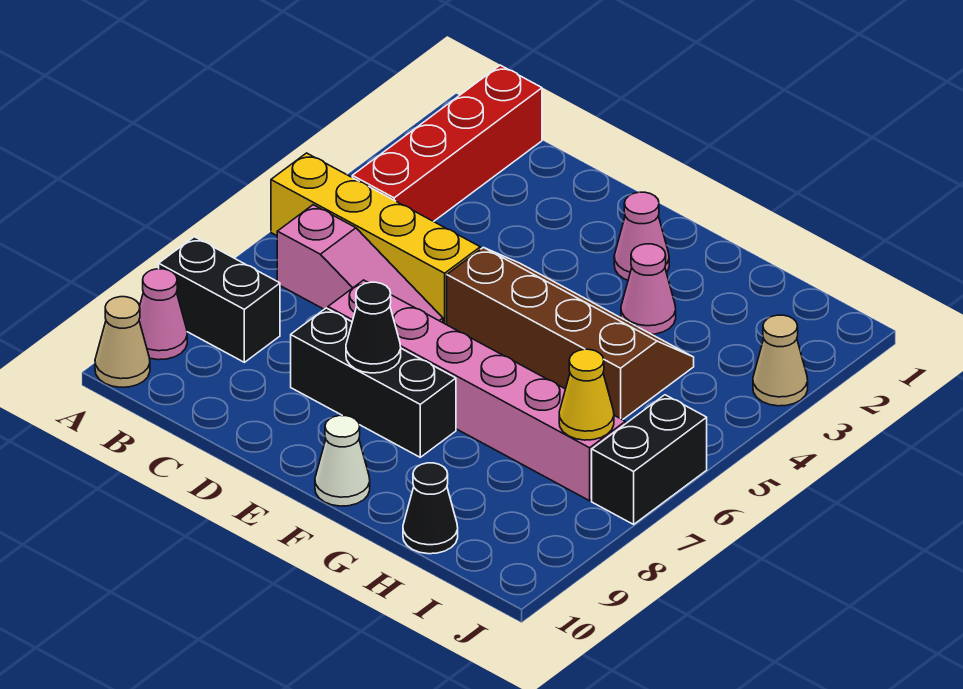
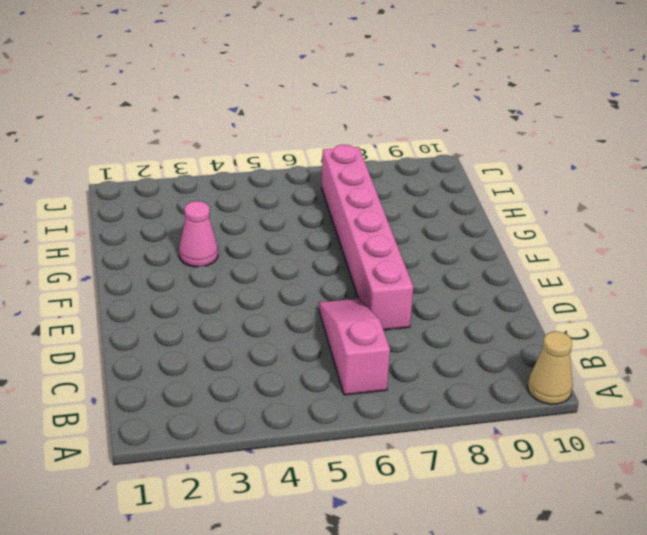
none -> yellow brick A5:D5 level 1
none -> black brick A8:B8 level 1
none -> pink cone A9 level 1

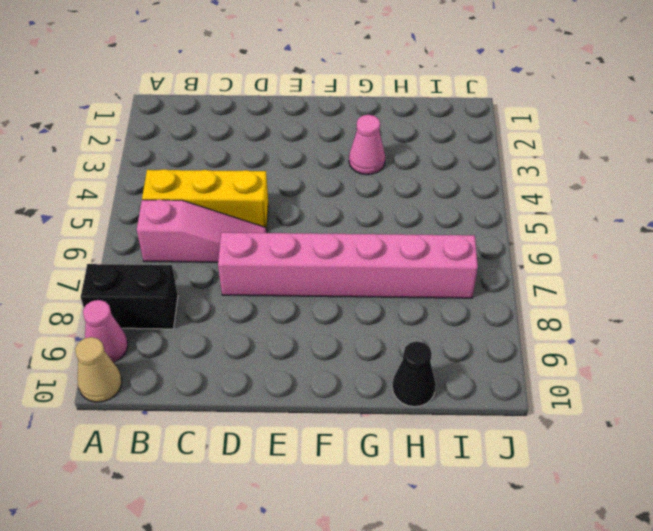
yellow brick B5:D5 level 1 -> yellow brick A5:D5 level 1
none -> red brick B1:B4 level 1
none -> black brick D8:F8 level 1
none -> brown slope E4:H5 level 1 top 5

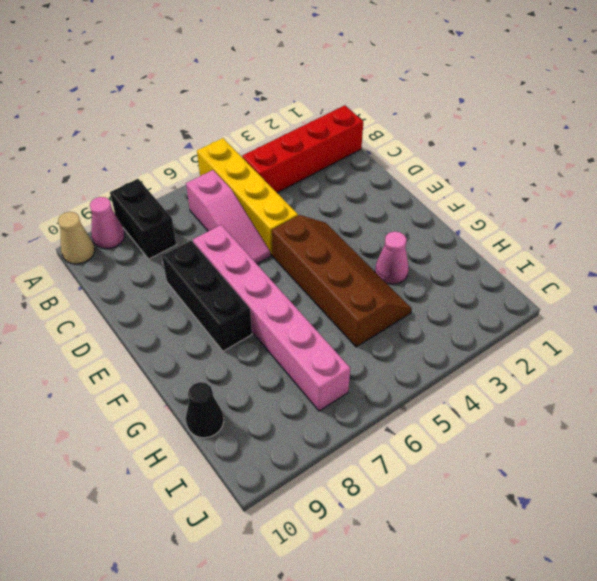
none -> pink cone F2 level 1
none -> white cone F10 level 1
none -> tan cone J3 level 1

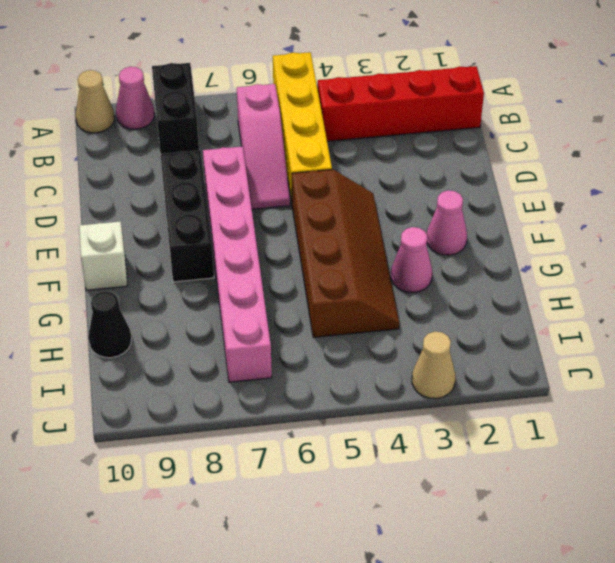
white brick F10 level 1 -> white cone F10 level 1
none -> black brick J6:J7 level 1
none -> black cone E8 level 2
none -> yellow cone I7 level 2

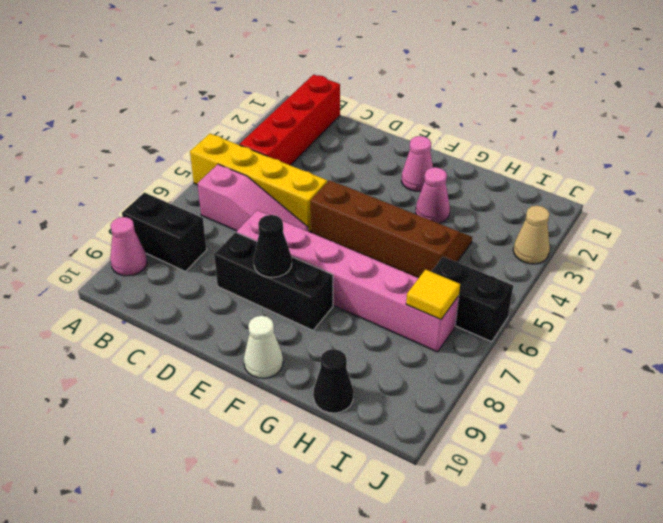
black brick I6:J6 level 1 -> black brick J6:J7 level 1
yellow tile I7 level 2 -> yellow cone I7 level 2
none -> tan cone A10 level 1

